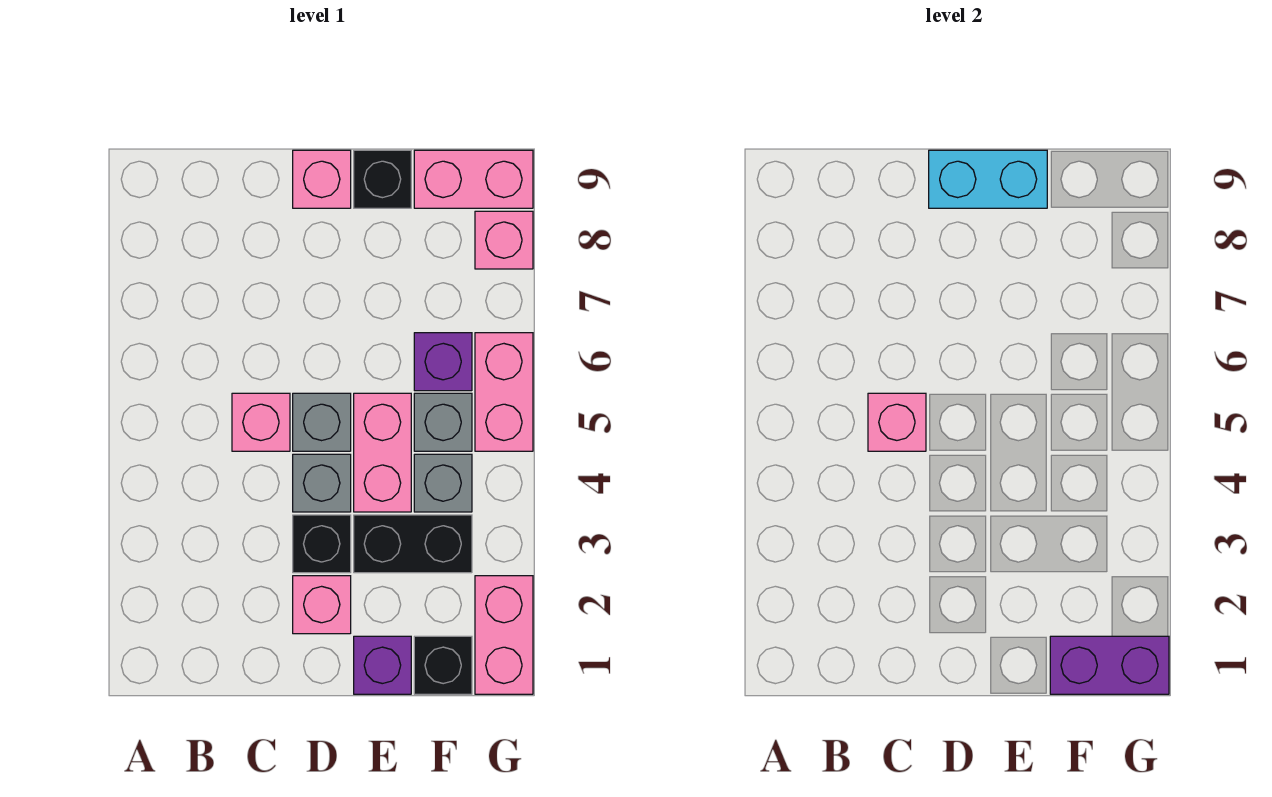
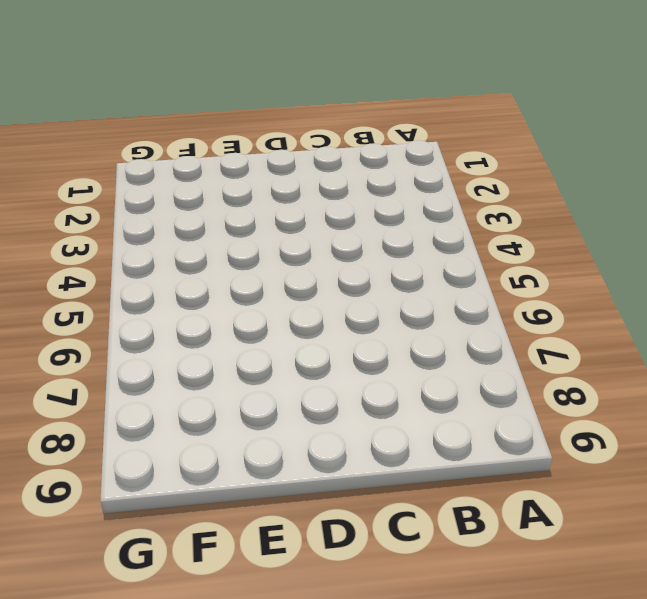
none -> pink brick C5 level 1
none -> pink brick D2 level 1
none -> black brick D3 level 1

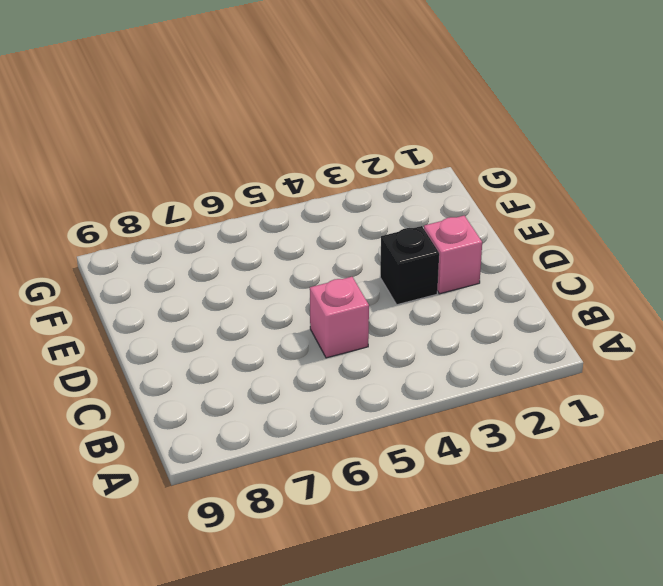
none -> grey brick D4 level 1
none -> grey brick D5 level 1
none -> pink brick D9 level 1

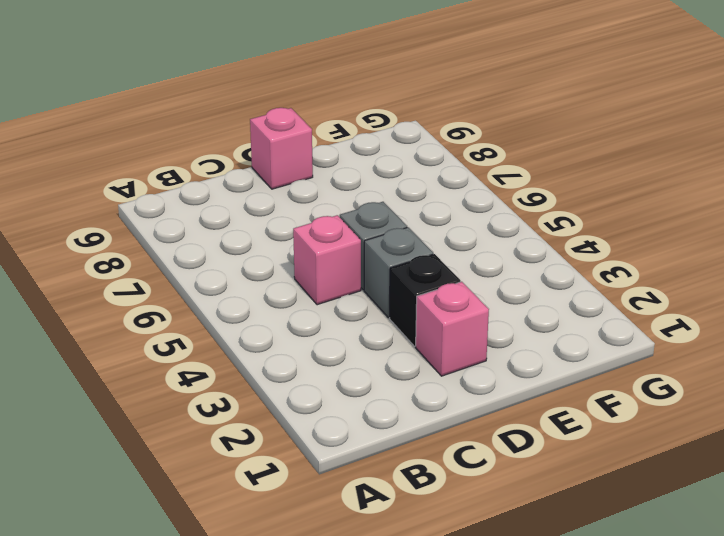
none -> purple brick E1 level 1
none -> black brick E3:F3 level 1
none -> pink brick E4:E5 level 1

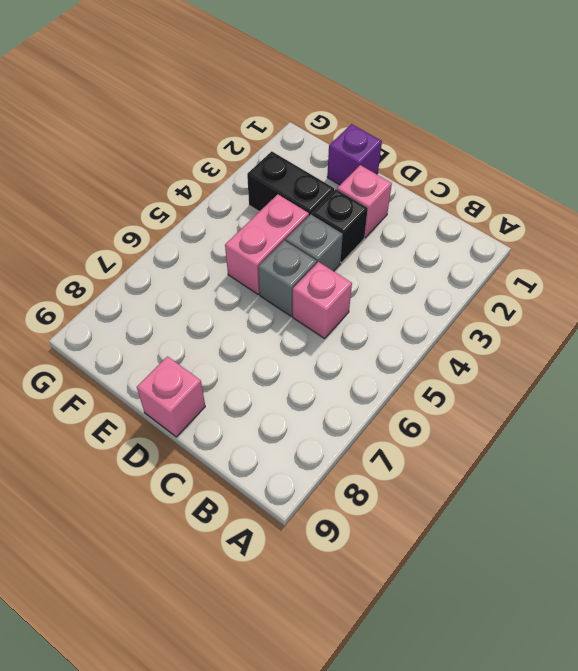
none -> black brick E9 level 1
none -> black brick F1 level 1
none -> grey brick F4 level 1

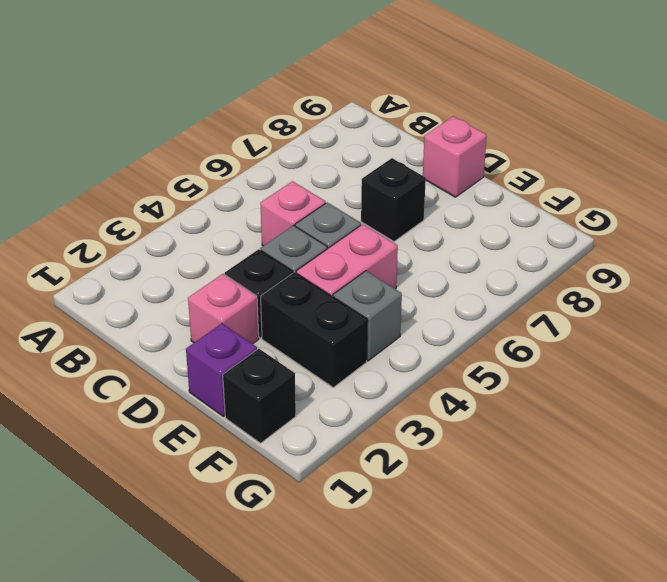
black brick D7 level 1 -> black brick E9 level 1
none -> grey brick F5 level 1
none -> purple brick F6 level 1
none -> pink brick F9:G9 level 1

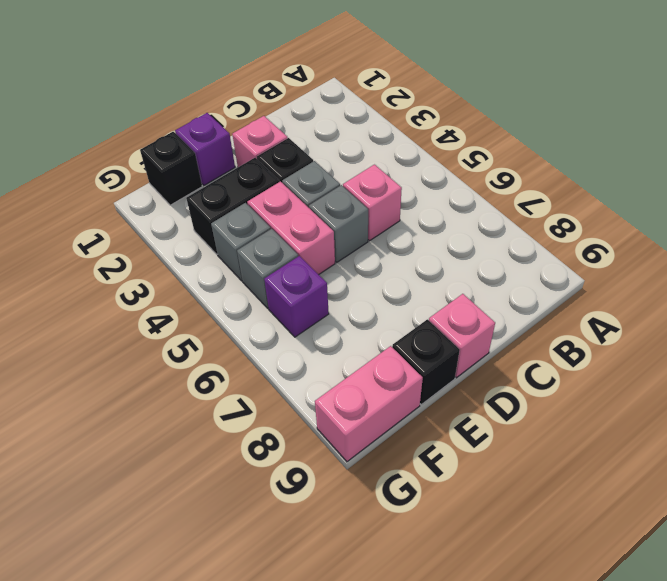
none -> pink brick G1:G2 level 1
none -> pink brick G5:G6 level 1
none -> pink brick G8 level 1

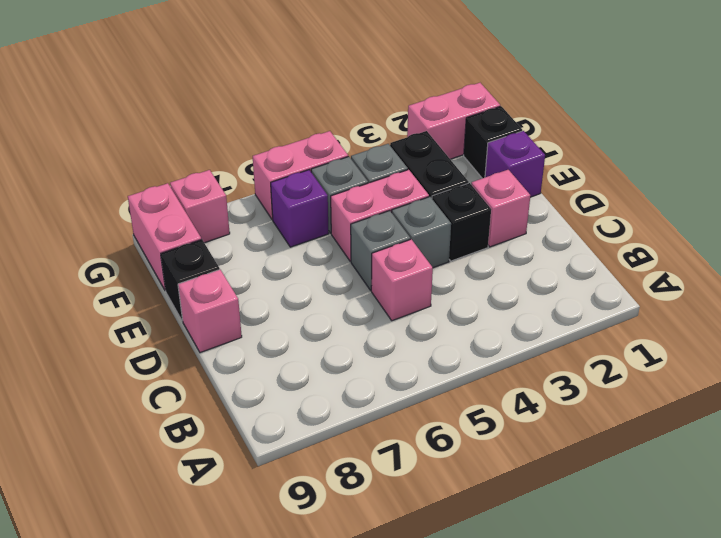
none -> pink brick C5 level 2
none -> cyan brick D9:E9 level 2
none -> purple brick F1:G1 level 2

